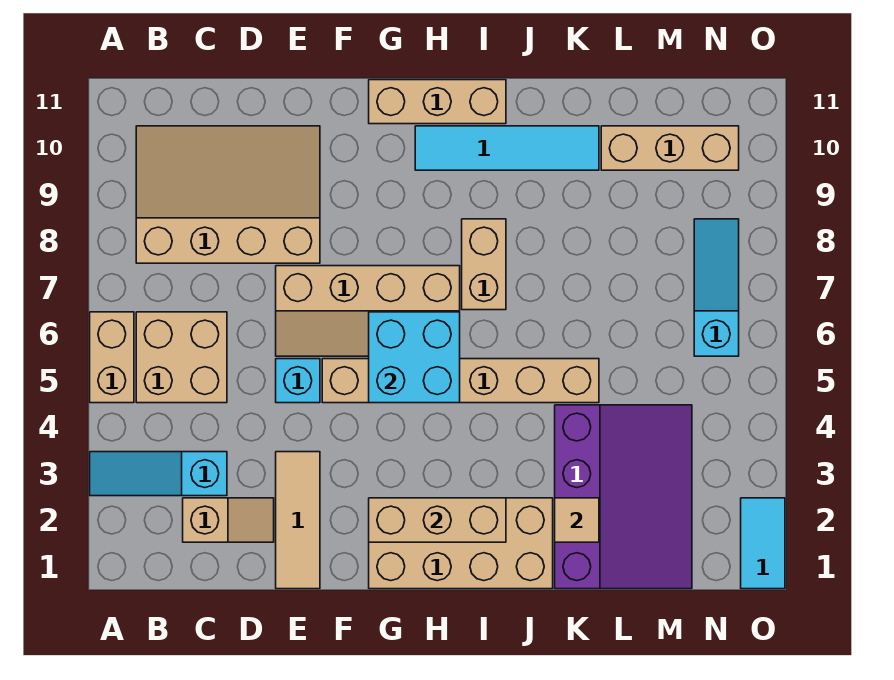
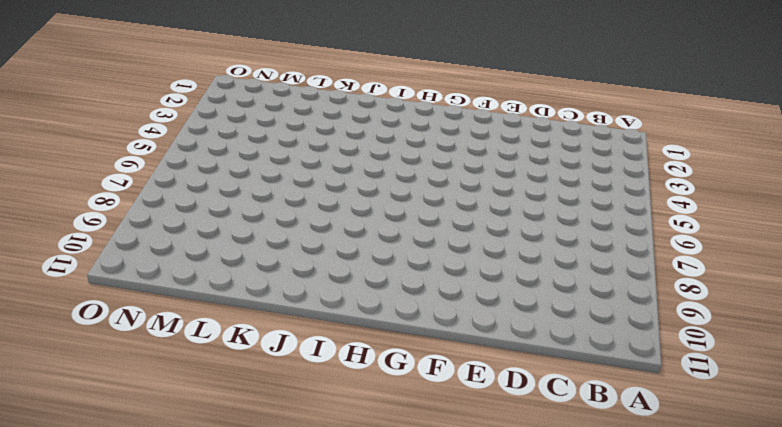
none -> cyan slope A3:C3 level 1 top C
none -> tan brick A5:A6 level 1
none -> tan brick B5:C6 level 1

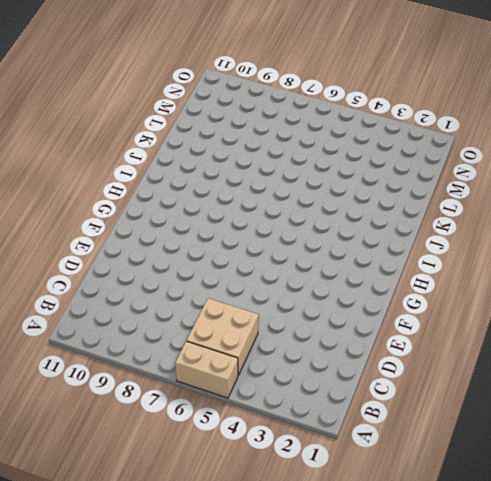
none -> cyan slope A3:C3 level 1 top C
none -> tan slope B8:E10 level 1 top 8
none -> tan slope C2:D2 level 1 top C

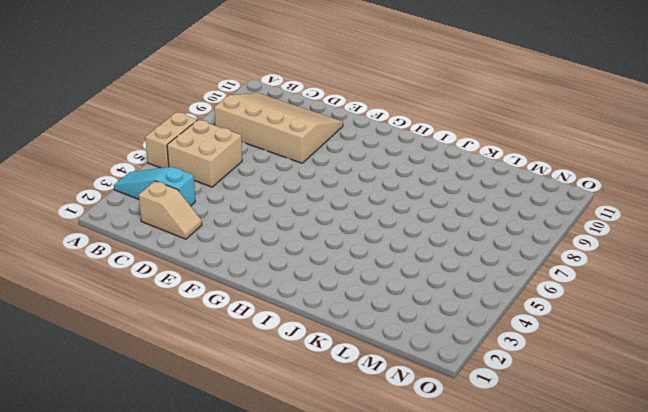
none -> tan tile E1:E3 level 1
none -> cyan brick E5 level 1
none -> tan slope E6:H7 level 1 top 7

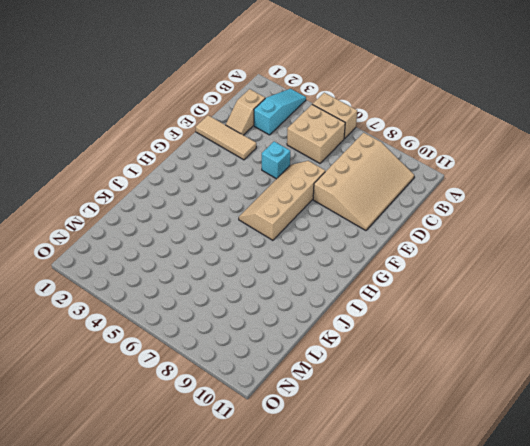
none -> tan brick F5:K5 level 1
none -> tan brick G1:J2 level 1
none -> tan brick G11:I11 level 1

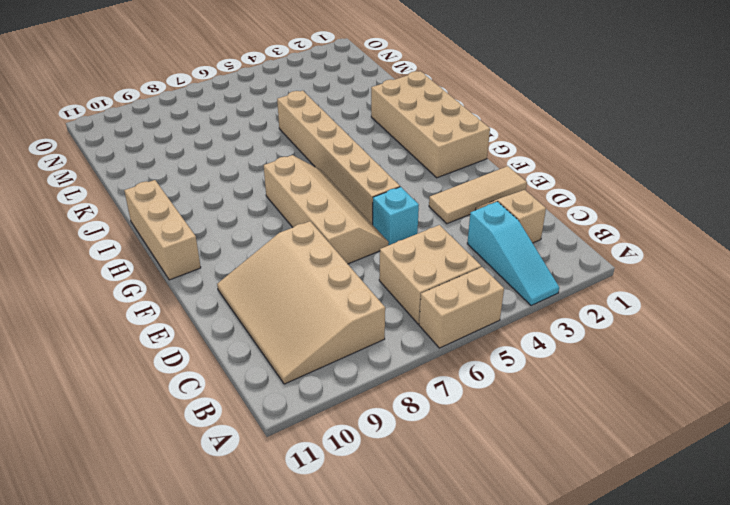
none -> cyan tile H10:K10 level 1
none -> tan brick I7:I8 level 1
none -> purple slope K1:M4 level 1 top K

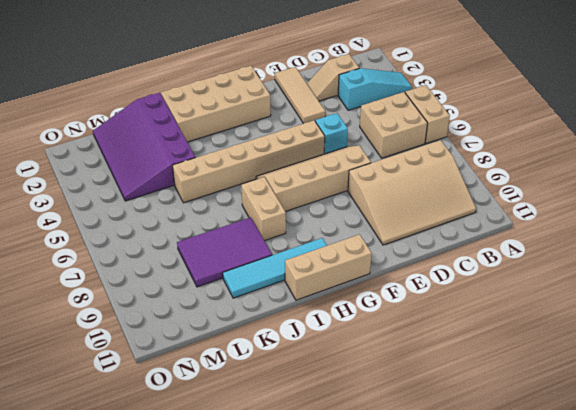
purple tile J8:L9 level 1 -> none
none -> tan brick L10:N10 level 1
none -> cyan slope N6:N8 level 1 top 6
none -> cyan tile O1:O2 level 1

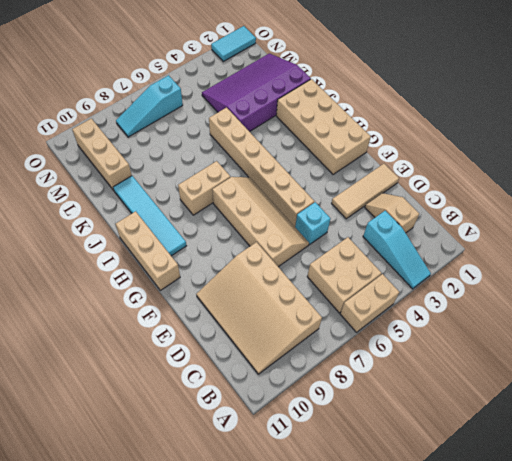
none -> tan brick G2:I2 level 2
none -> cyan brick G5:H6 level 2
none -> tan tile K2 level 2

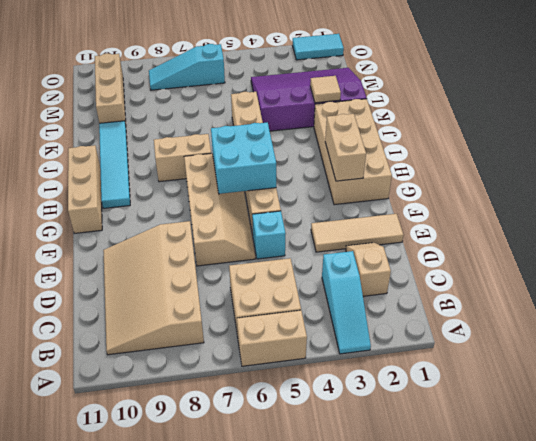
tan brick G2:H2 level 2 -> tan brick G2:I2 level 2

